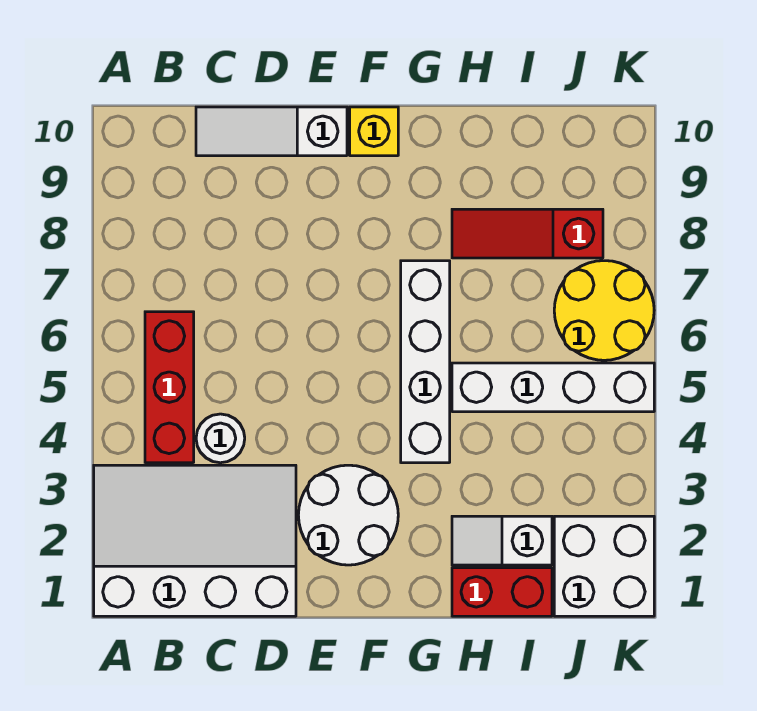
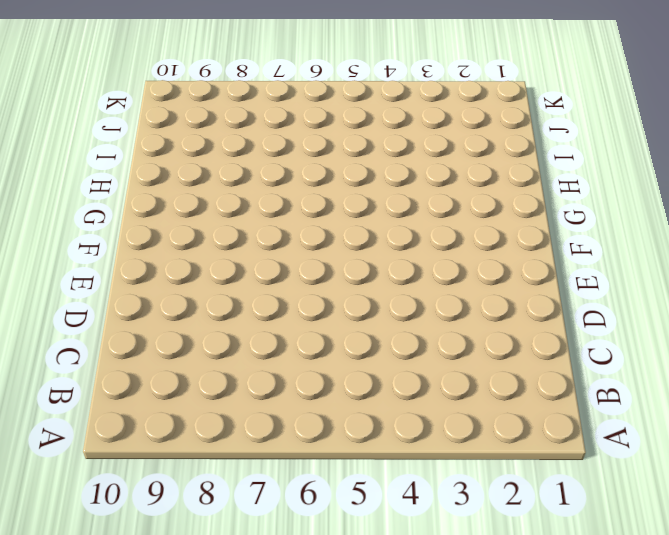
none -> white slope A1:D3 level 1 top 1
none -> red brick B4:B6 level 1
none -> white round brick C4 level 1

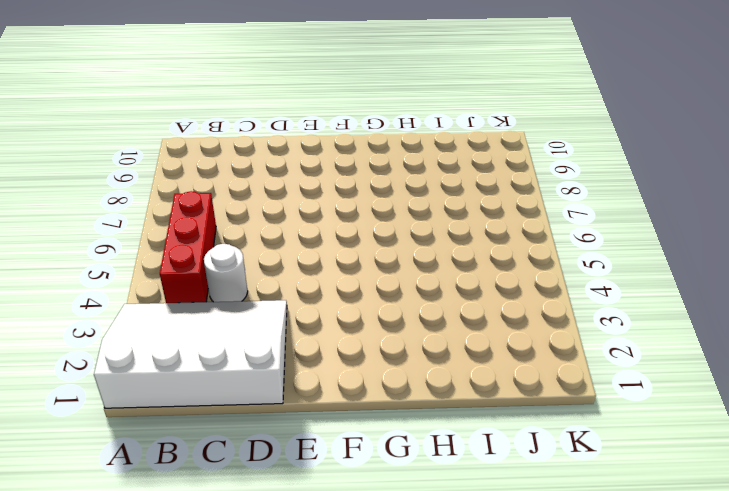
none -> white slope C10:E10 level 1 top E
none -> white round brick E2:F3 level 1
none -> yellow brick F10 level 1

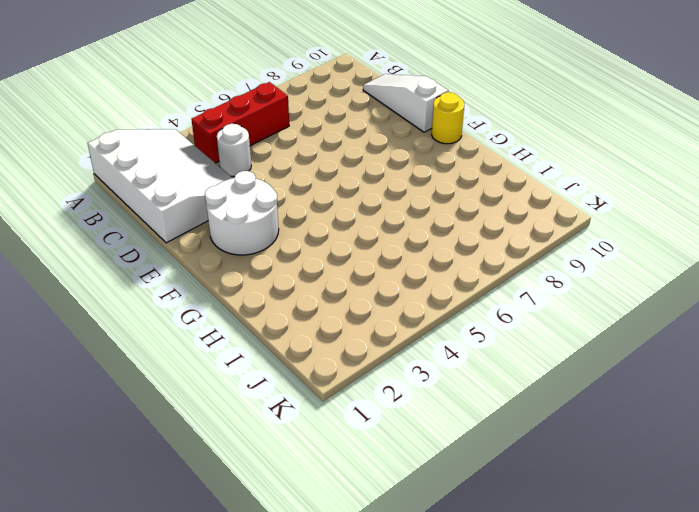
yellow round brick F10 level 1 -> yellow brick F10 level 1
none -> white brick G4:G7 level 1
none -> red brick H1:I1 level 1
none -> white slope H2:I2 level 1 top I

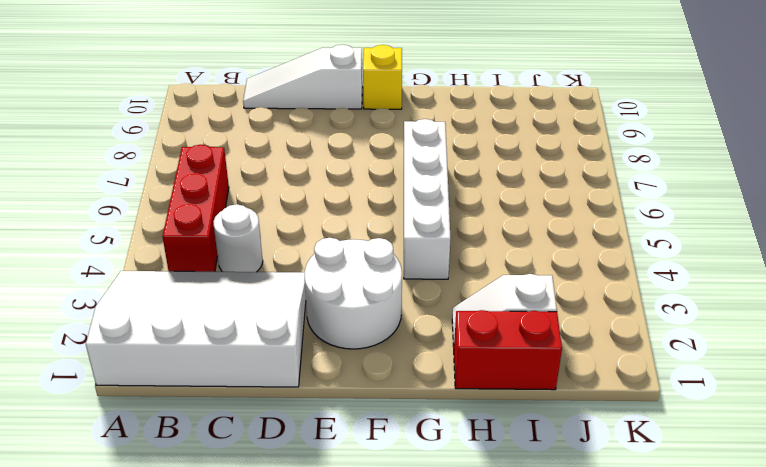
none -> white brick H5:K5 level 1
none -> red slope H8:J8 level 1 top J
none -> white brick J1:K2 level 1

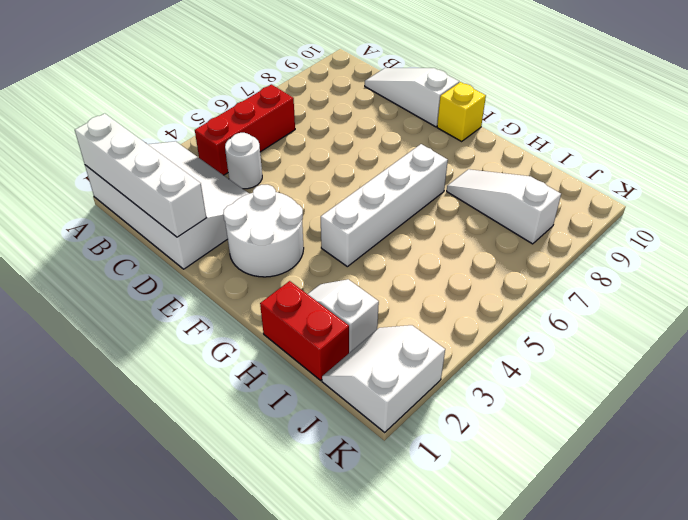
white brick A1:D1 level 2 -> white brick H5:K5 level 1
white slope H8:J8 level 1 top J -> red slope H8:J8 level 1 top J
white slope J1:K2 level 1 top K -> white brick J1:K2 level 1
none -> yellow round brick J6:K7 level 1

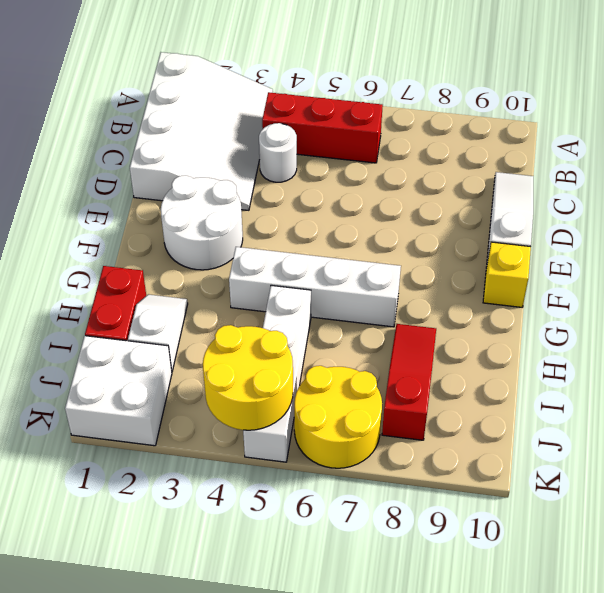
yellow round brick J4:K5 level 2 -> none

